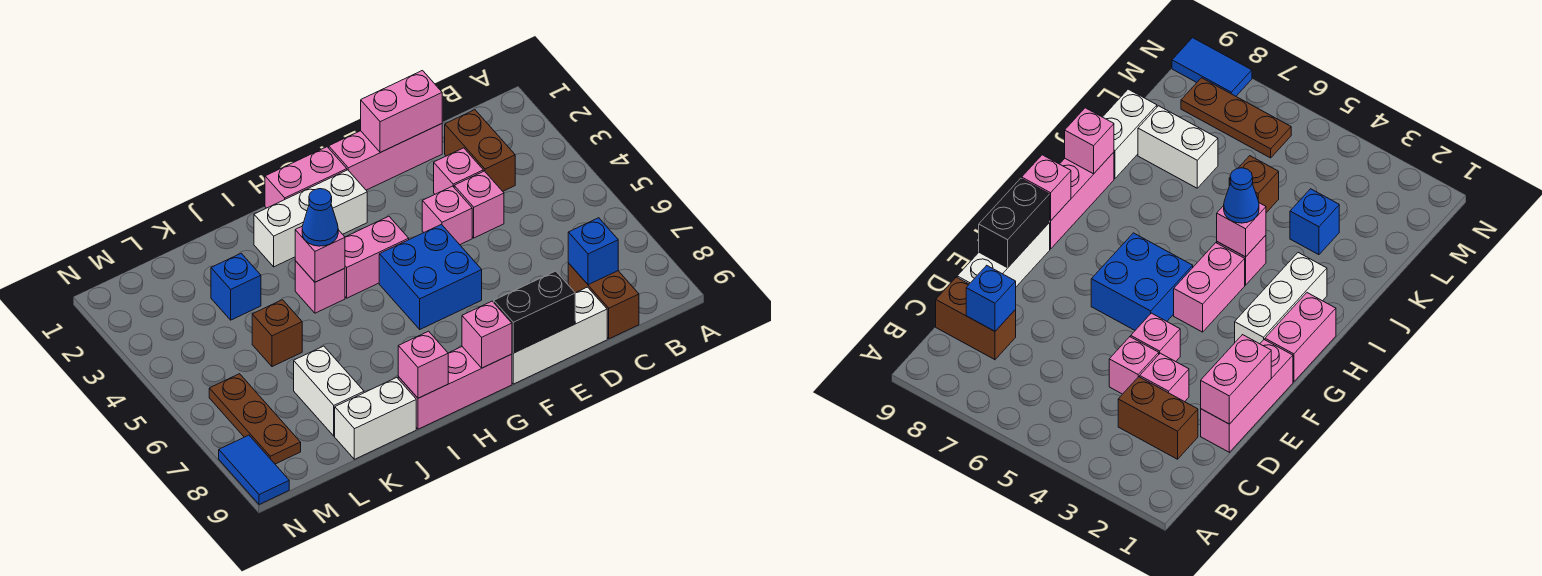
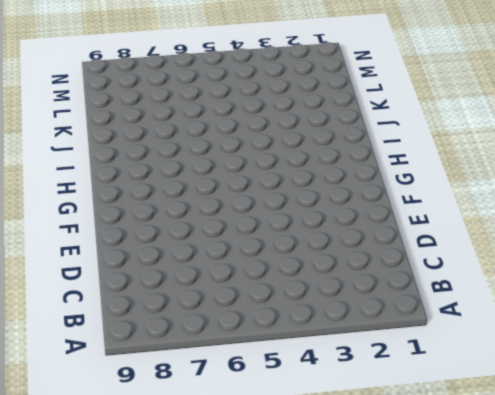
none -> brown brick C2:C3 level 1
none -> brown brick C8:C9 level 1
none -> pink brick D1:F1 level 1

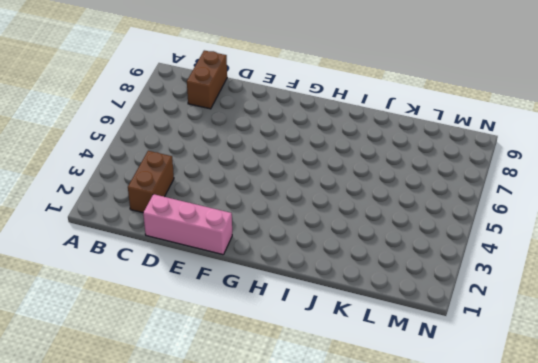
none -> pink brick D3 level 1
none -> pink brick D4 level 1
none -> white brick D9:F9 level 1

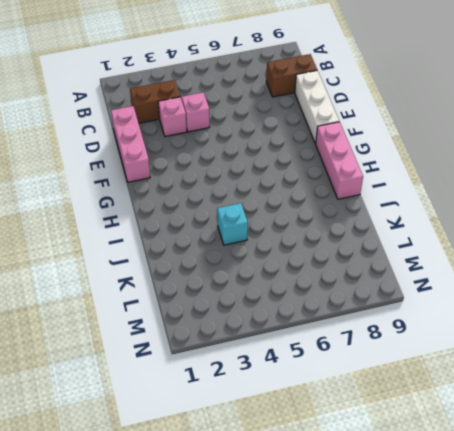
cyan brick J4 level 1 -> none
none -> pink brick E4 level 1
none -> blue brick F5:G6 level 1
none -> pink brick G1:H1 level 1

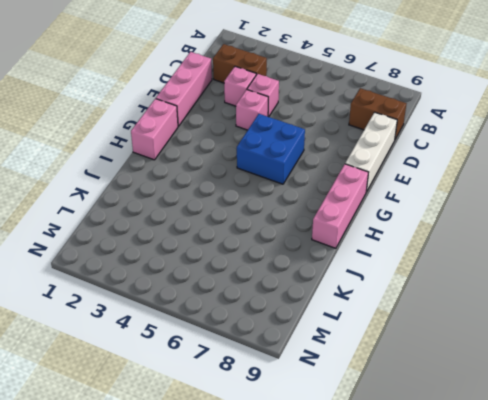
none -> white brick G2:I2 level 1
none -> pink brick G4:H4 level 1
none -> pink brick I4 level 1

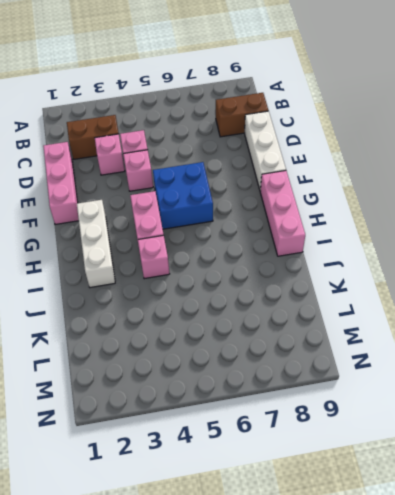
none -> pink brick G1:H1 level 1
none -> white brick J9:K9 level 1
none -> blue brick K3 level 1

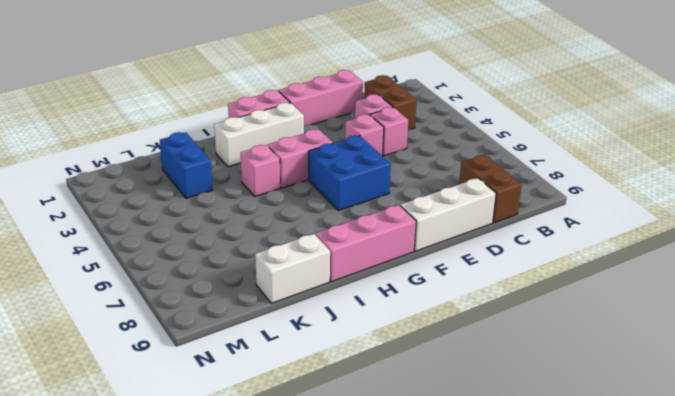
blue brick K2:K3 level 1 -> blue brick K3 level 1
none -> brown brick K5 level 1
none -> white brick K7:K8 level 1
none -> brown plate M6:M8 level 1

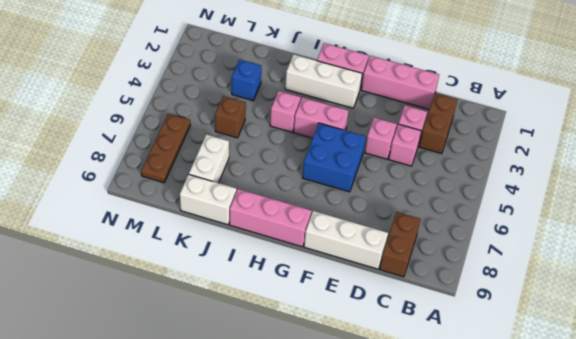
none -> blue tile N8:N9 level 1
none -> blue brick C8 level 2
none -> pink brick D1:E1 level 2

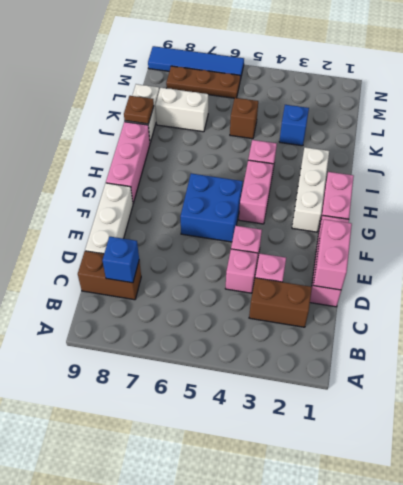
brown plate J9 level 2 -> none
blue tile N6:N9 level 1 -> blue tile N8:N9 level 1
none -> black brick E9:F9 level 2
none -> pink brick G9 level 2
none -> pink brick I4 level 2

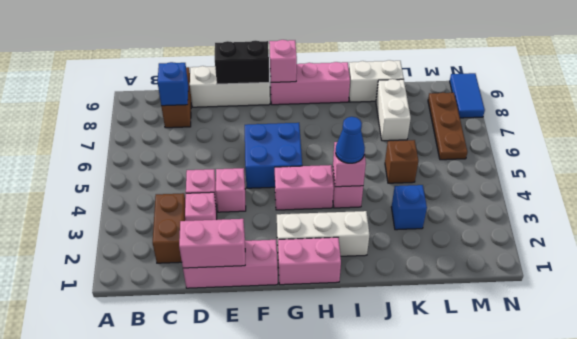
none -> pink brick I9 level 2

